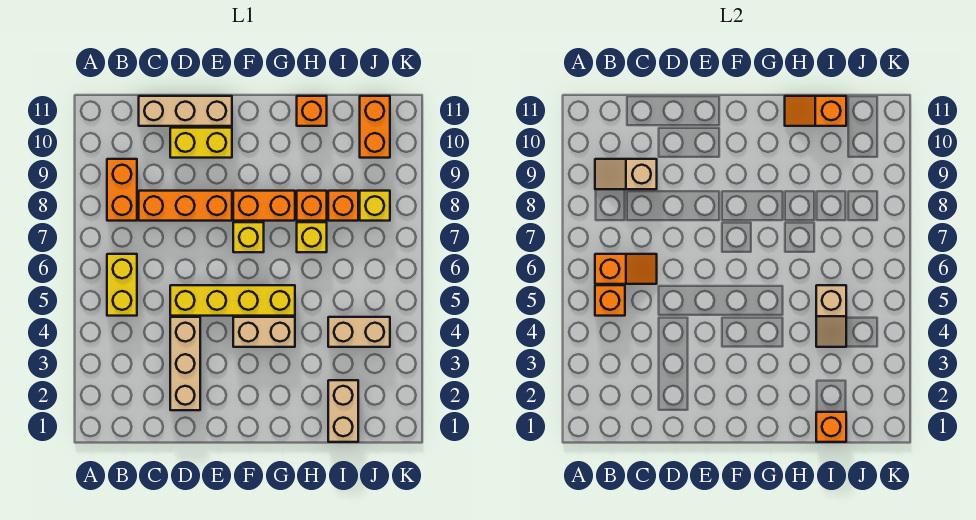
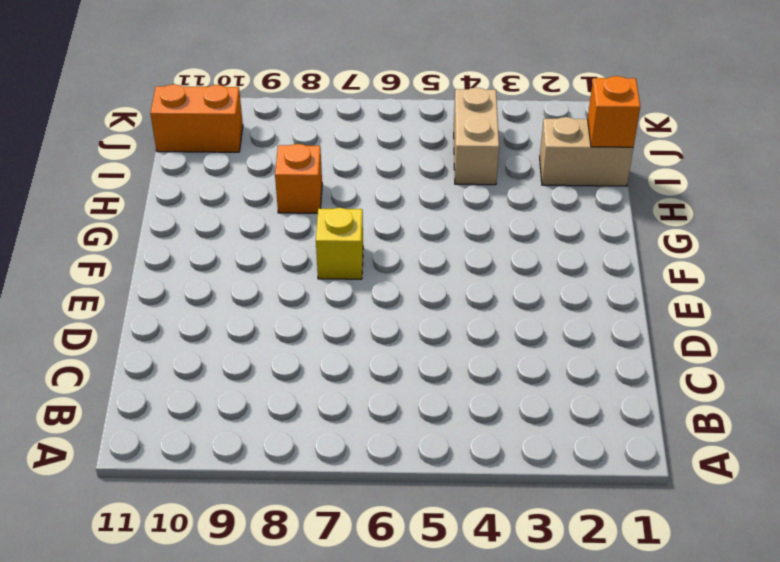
none -> yellow brick B5:B6 level 1
none -> orange brick B8:B9 level 1
none -> orange brick C8:E8 level 1

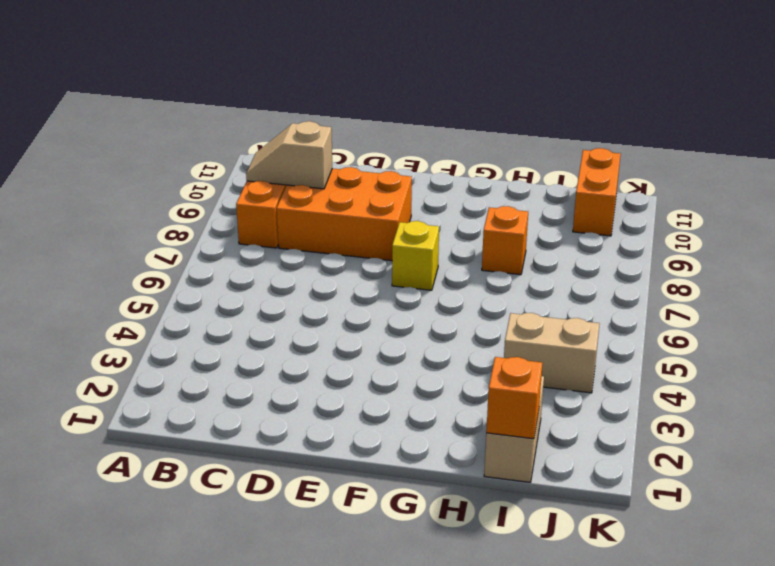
orange brick C8:E9 level 1 -> orange brick C8:E8 level 1
none -> yellow brick B5:B6 level 1
none -> tan brick C11:E11 level 1
none -> tan brick D2:D4 level 1

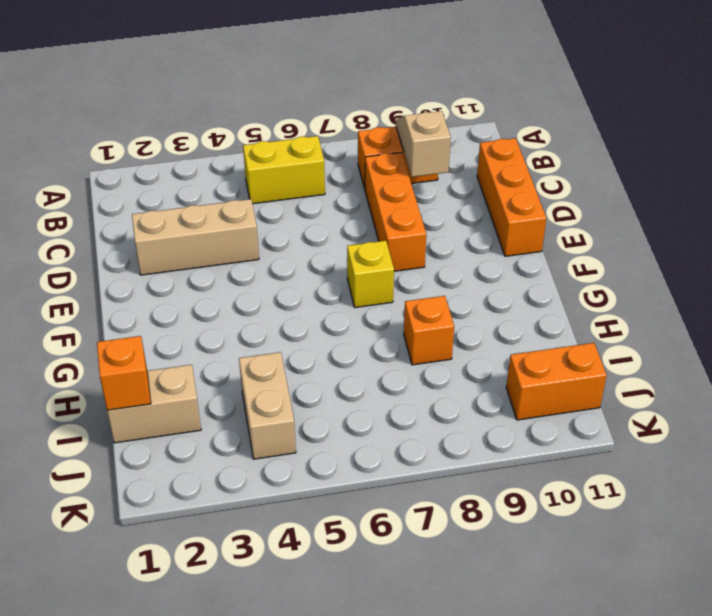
orange brick C11:E11 level 1 -> tan brick C11:E11 level 1
none -> yellow brick D5:G5 level 1
none -> yellow brick D10:E10 level 1
none -> tan brick F4:G4 level 1

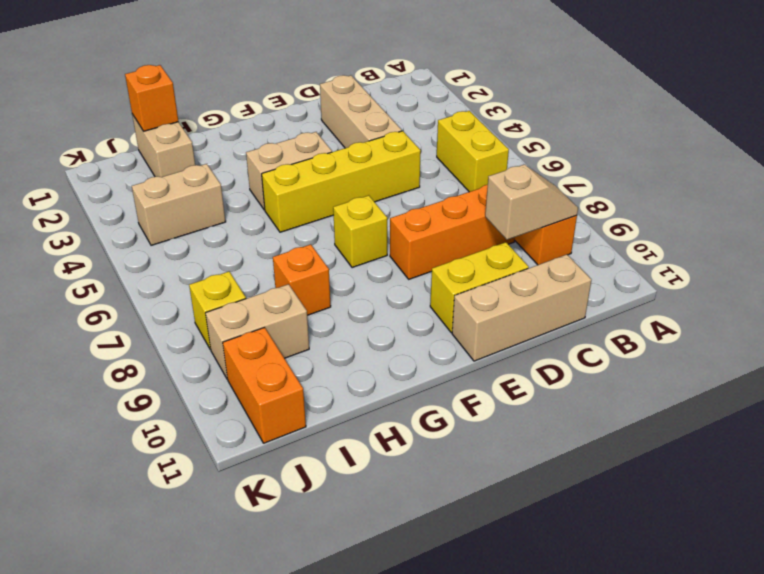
tan brick I9:J9 level 1 -> none
none -> orange brick F8:G8 level 1
none -> yellow brick H7 level 1
none -> orange brick H11 level 1

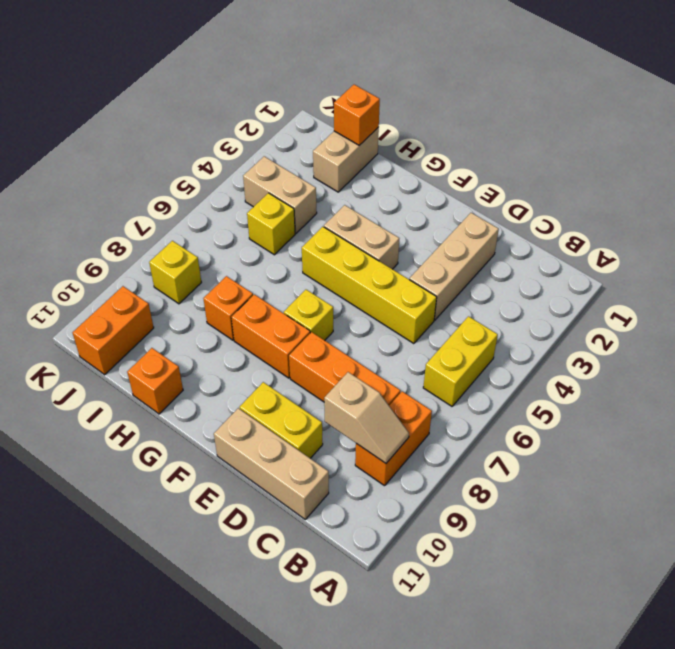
yellow brick I5 level 1 -> yellow brick H7 level 1
none -> orange brick I8 level 1
none -> orange brick B5 level 2
none -> orange slope B6:C6 level 2 top B

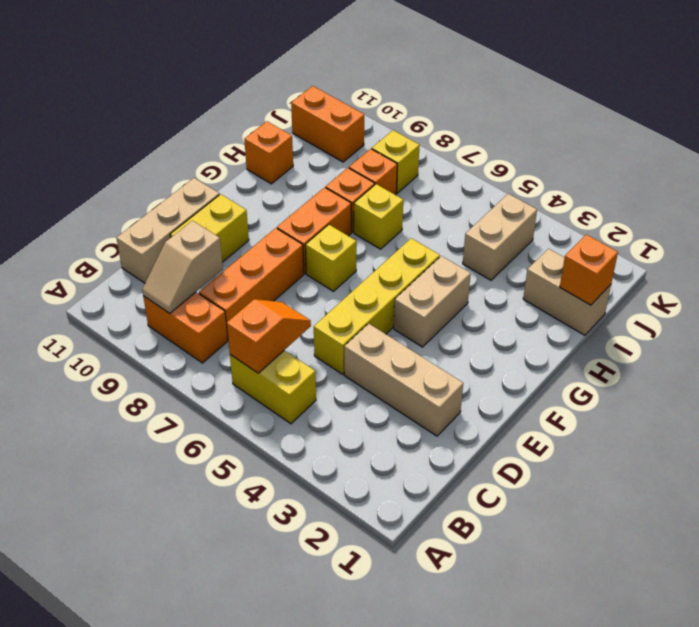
none -> orange brick B5 level 2
none -> orange slope H11:I11 level 2 top I
none -> tan slope I4:I5 level 2 top 5

